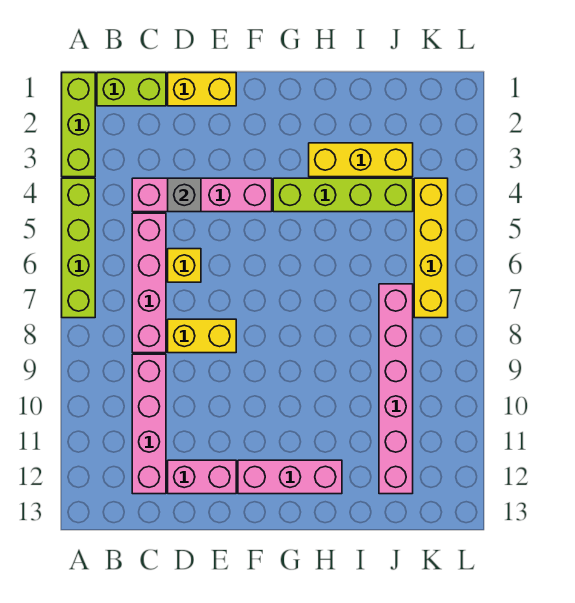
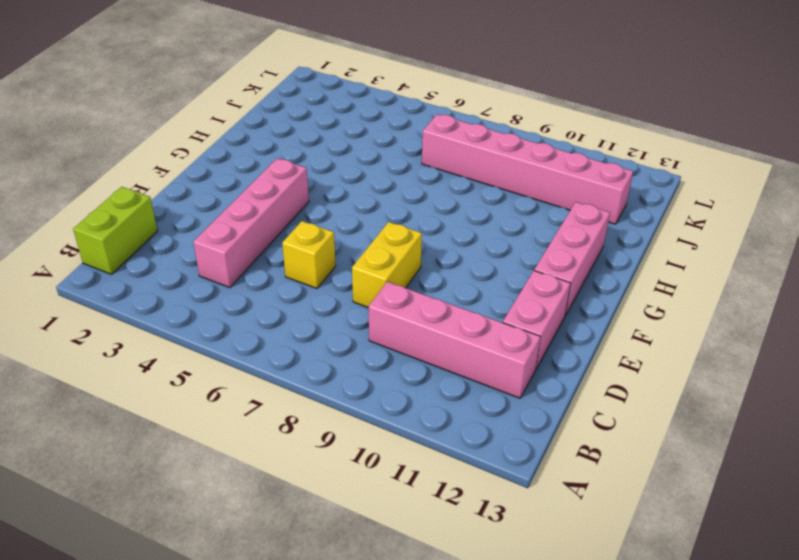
none -> lime brick A1:A3 level 1
none -> lime brick A4:A7 level 1
none -> pink brick C5:C8 level 1

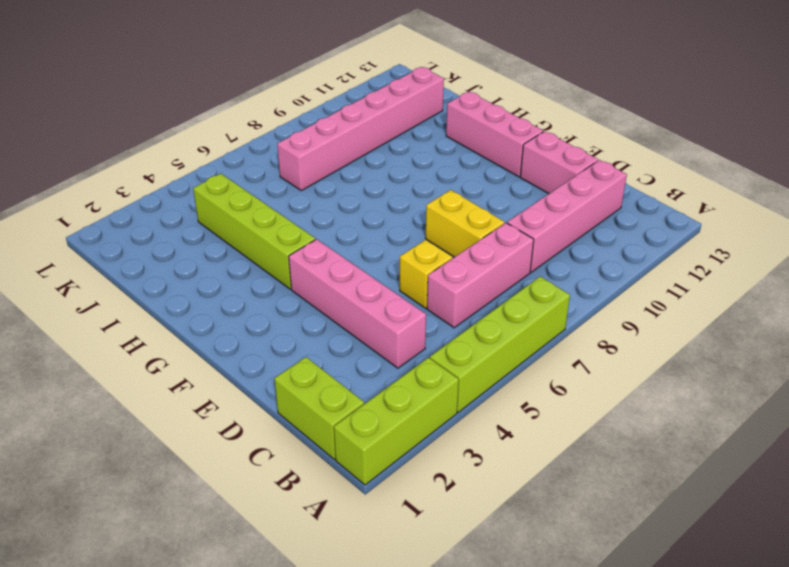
pink brick C6:C8 level 1 -> pink brick C5:C8 level 1
none -> yellow brick D1:E1 level 1
none -> yellow brick H3:J3 level 1
none -> yellow brick K4:K7 level 1

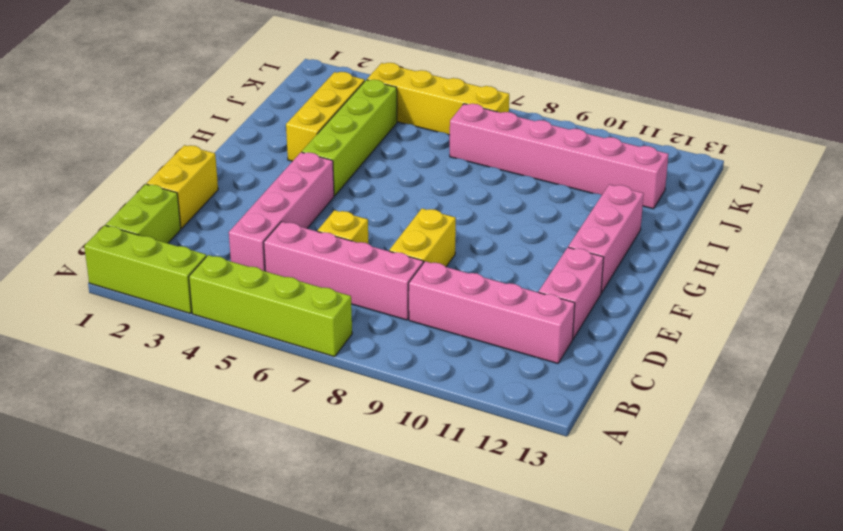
none -> grey brick D4 level 2

